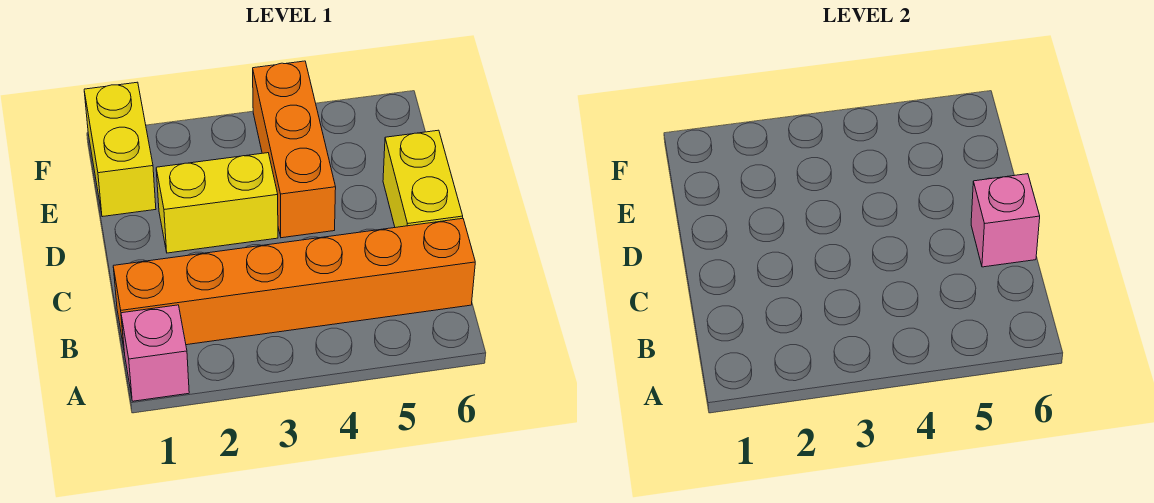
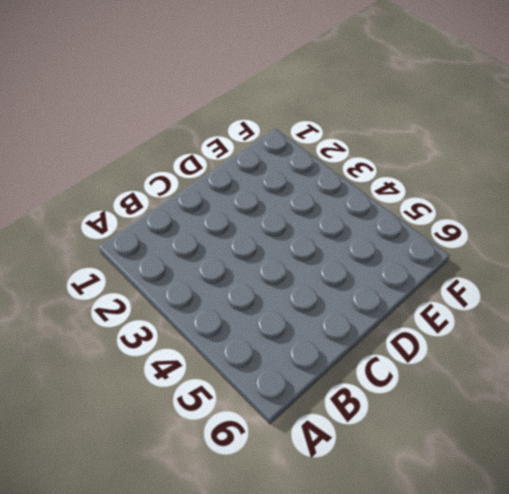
none -> pink brick A1 level 1
none -> orange brick B1:B6 level 1

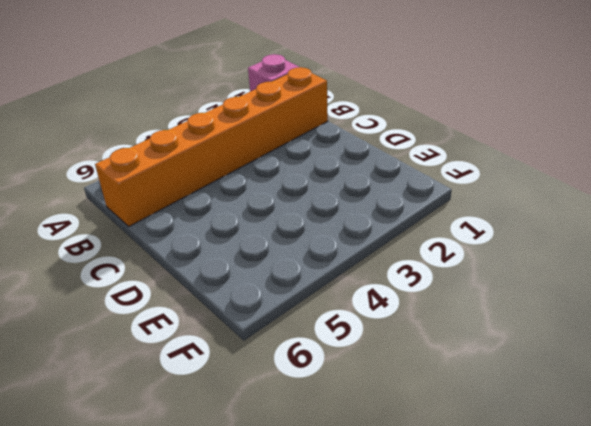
none -> yellow brick C6:D6 level 1
none -> yellow brick D2:D3 level 1

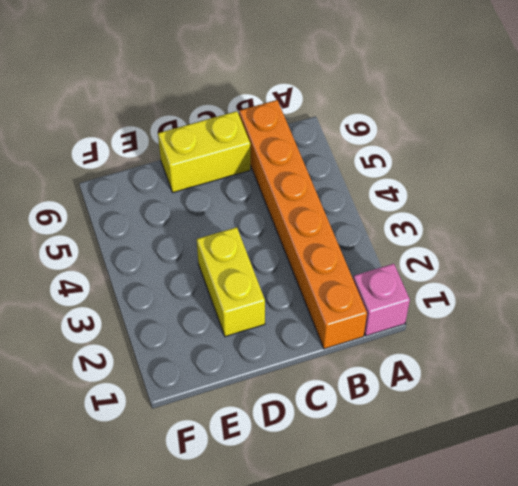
none -> orange brick D4:F4 level 1
none -> yellow brick E1:F1 level 1

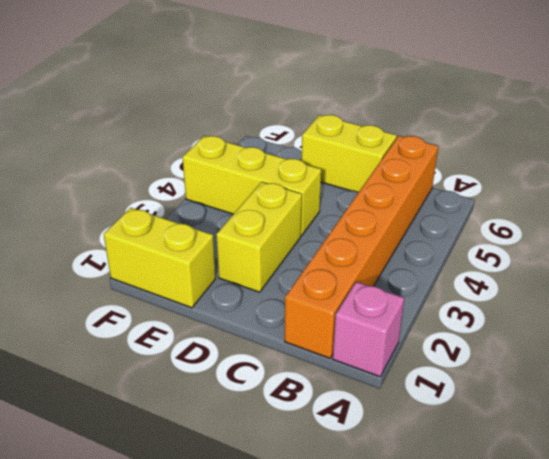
yellow brick D4:F4 level 1 -> orange brick D4:F4 level 1
none -> pink brick C6 level 2

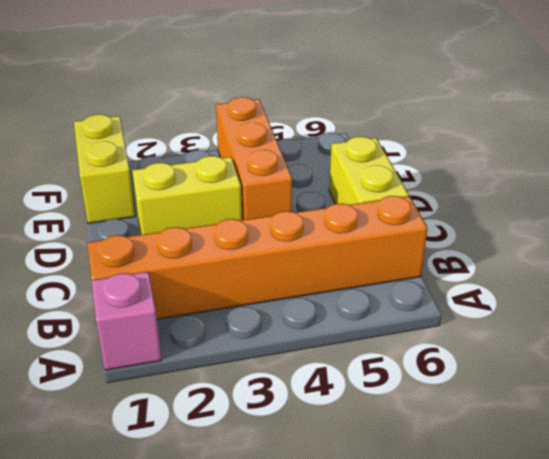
none -> pink brick C6 level 2

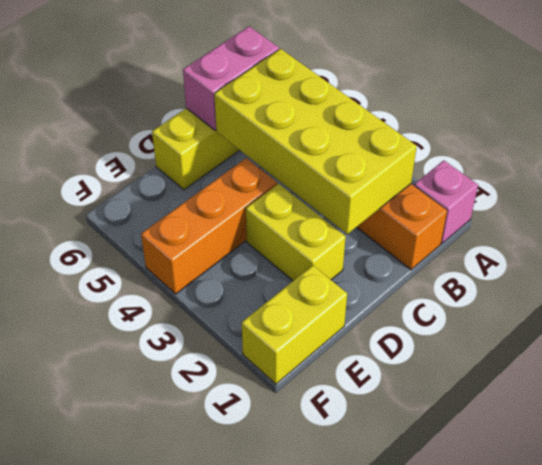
yellow brick B2:C5 level 2 -> none
pink brick B6:C6 level 2 -> pink brick C6 level 2

